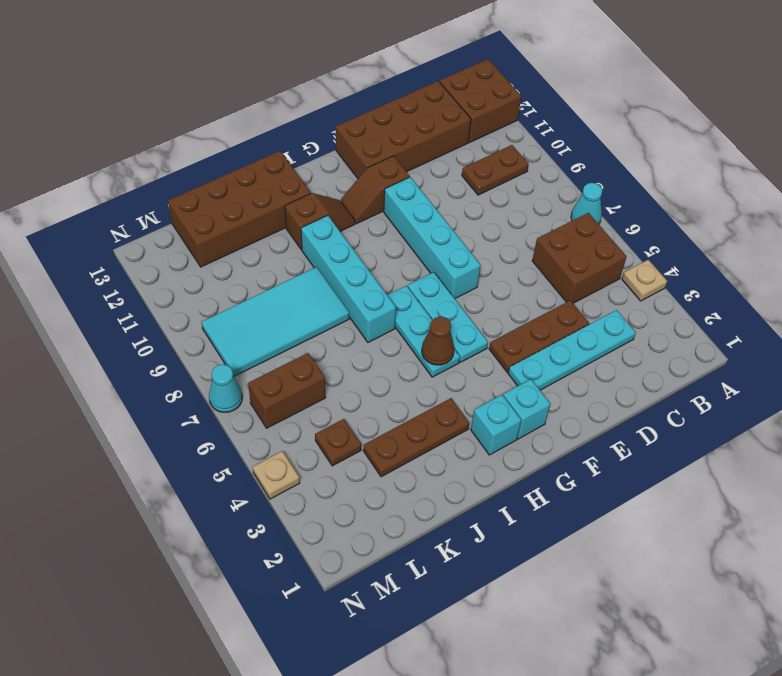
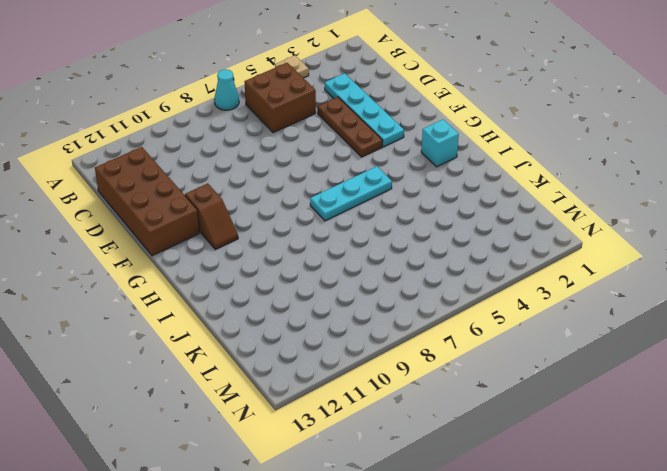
none -> brown brick A12:B13 level 1
none -> brown plate B10:C10 level 1
none -> cyan brick F7:F10 level 1

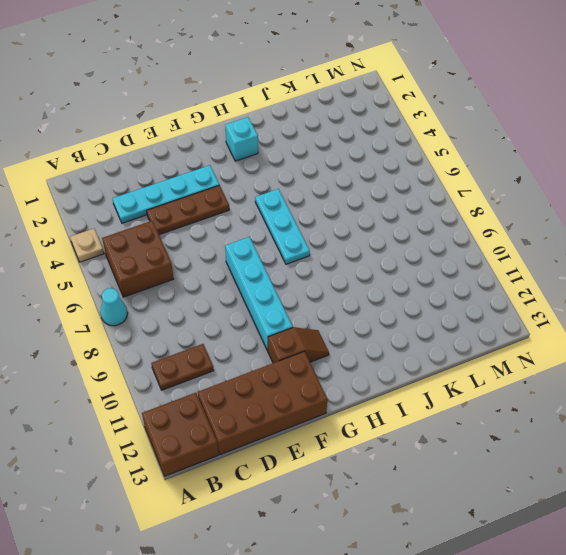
none -> cyan brick G2 level 1
none -> cyan plate G5:G7 level 1
none -> brown slope H11:I11 level 1 top I

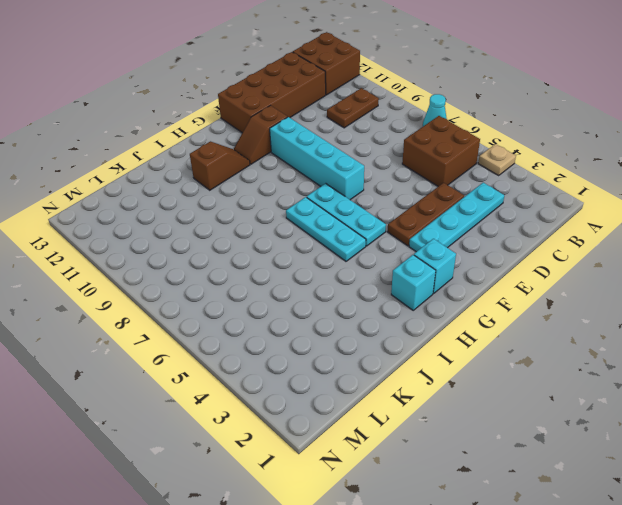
none -> brown plate I3:K3 level 1
none -> cyan brick I7:I10 level 1
none -> brown brick I12:L13 level 1

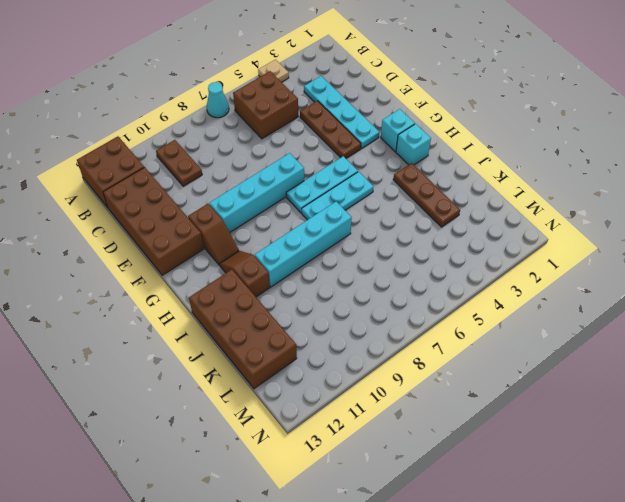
none -> cyan tile J8:M9 level 1
none -> brown plate L4 level 1
none -> brown brick L6:M6 level 1

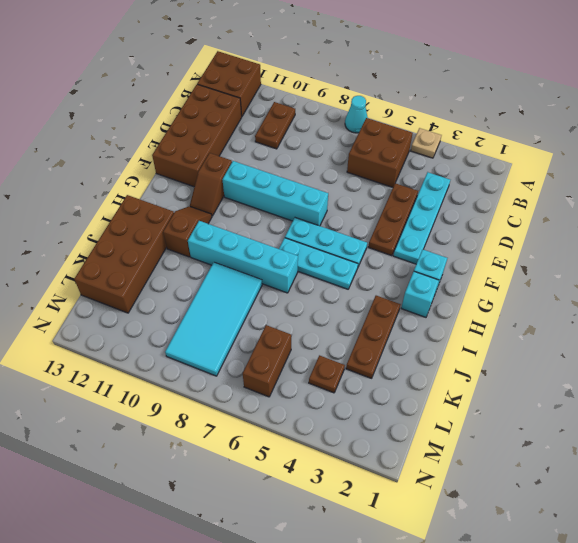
none -> tan plate N4 level 1
none -> cyan cone N7 level 1
none -> brown cone H5 level 2

